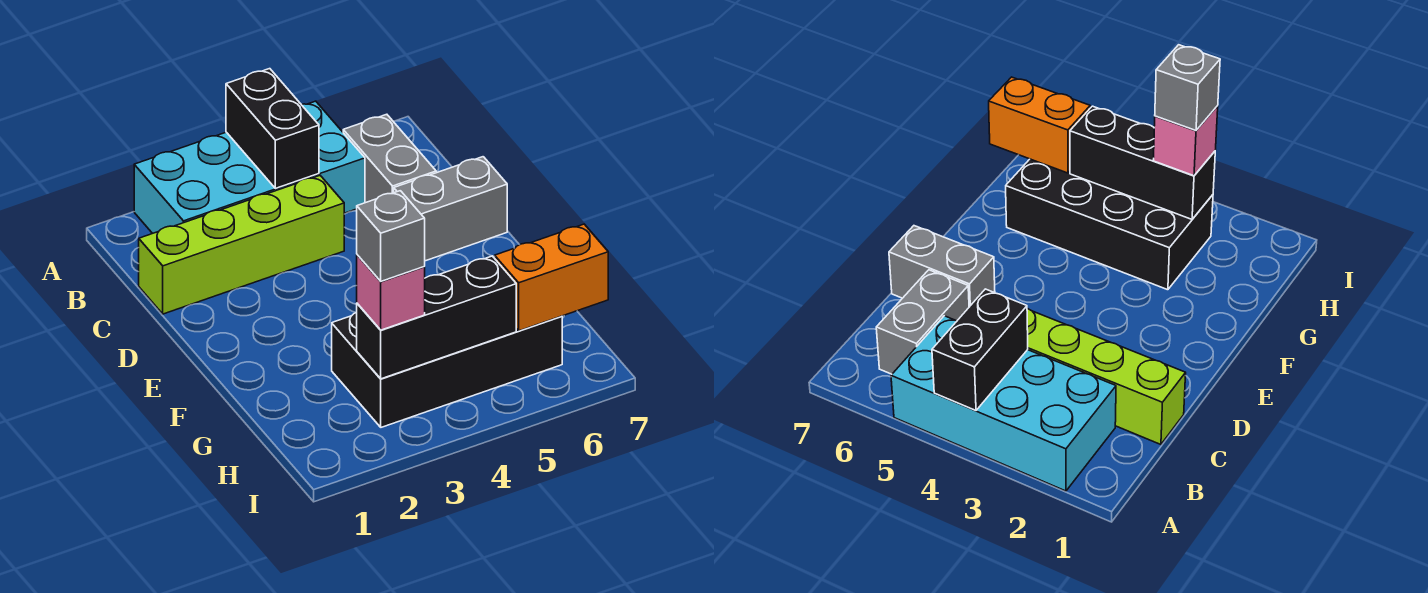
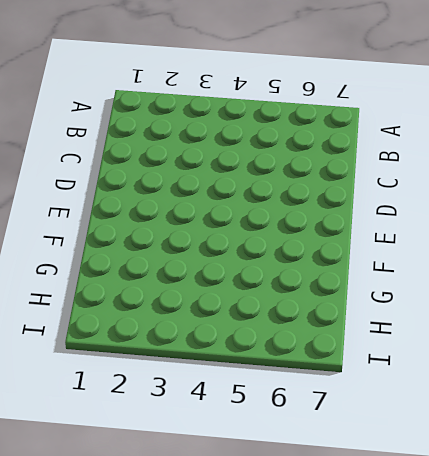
none -> cyan brick A2:B5 level 1
none -> grey brick B6:C6 level 1

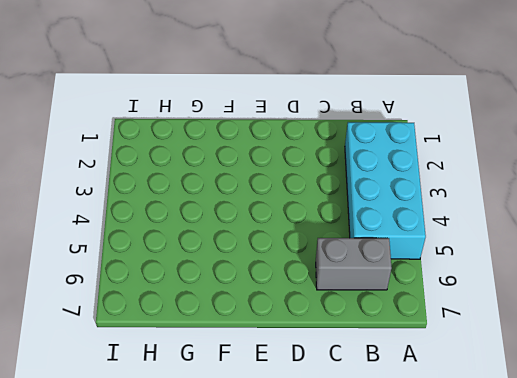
none -> lime brick C1:C4 level 1
none -> grey brick D6:D7 level 1

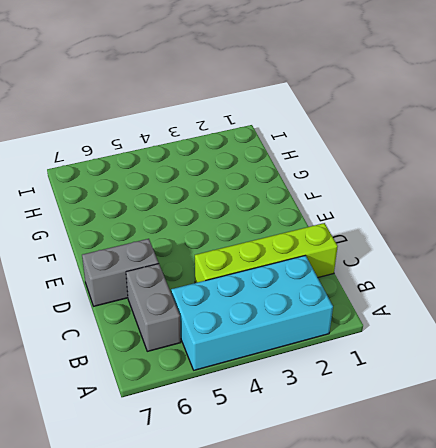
none -> black brick G3:H6 level 1
none -> black brick A4:B4 level 2

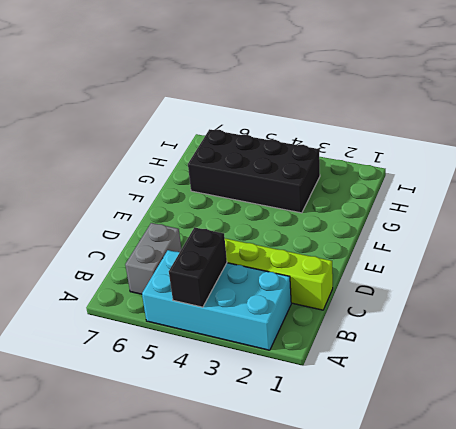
none -> grey brick D6:D7 level 1
none -> black brick H3:H5 level 2

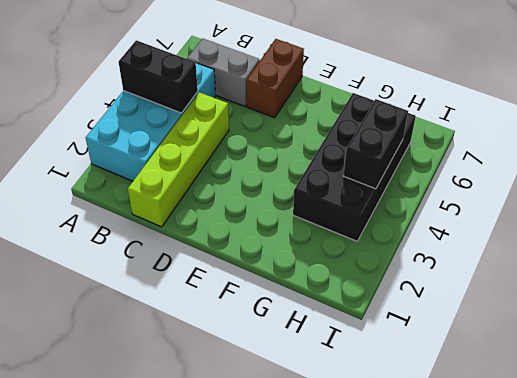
brown brick D6:D7 level 1 -> grey brick D6:D7 level 1
black brick H4:H5 level 2 -> black brick H3:H5 level 2
none -> orange brick H6:H7 level 2
none -> pink brick H3 level 3

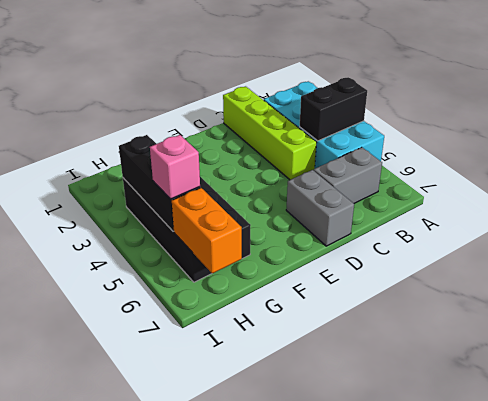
pink brick H5 level 3 -> pink brick H3 level 3
none -> grey brick H3 level 4

